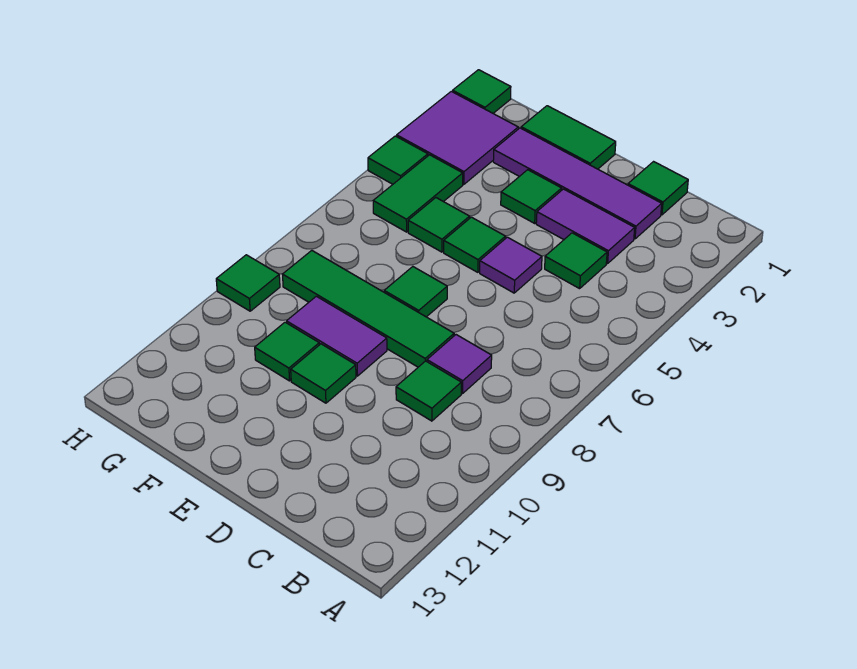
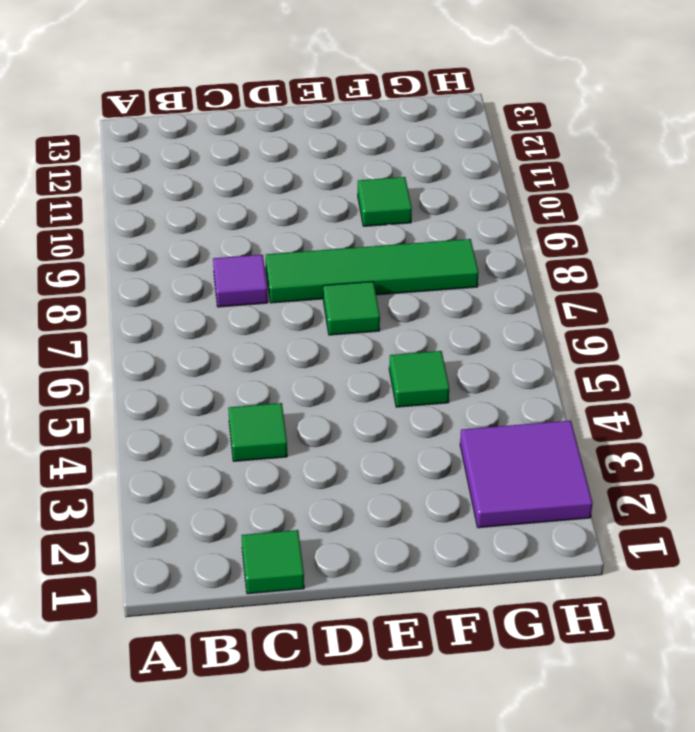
none -> purple tile C2:F2 level 1
none -> purple tile C3:D3 level 1
none -> green tile C9 level 1

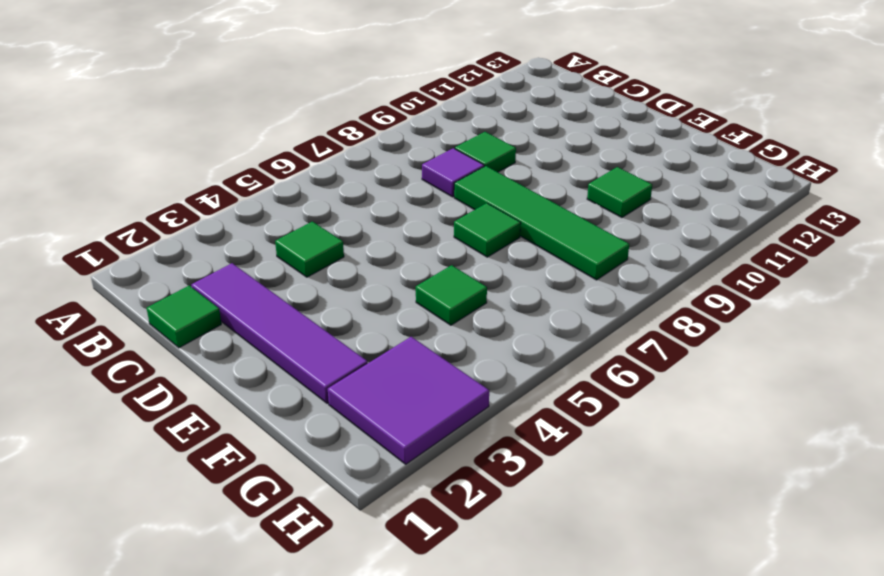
none -> purple tile C3:D3 level 1
none -> purple tile D5 level 1
none -> green tile E1:F1 level 1

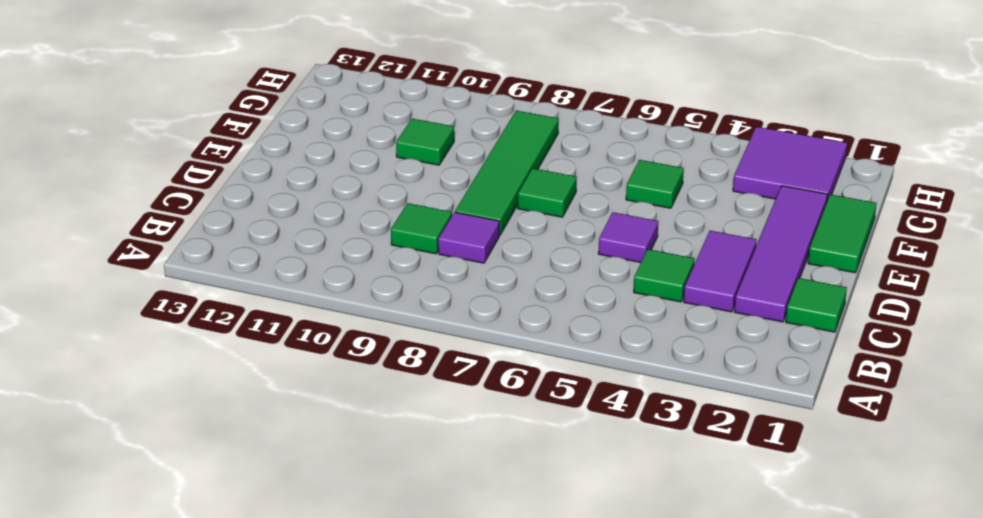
none -> green tile E3 level 1
none -> green tile E5 level 1
none -> purple tile E9:F9 level 1

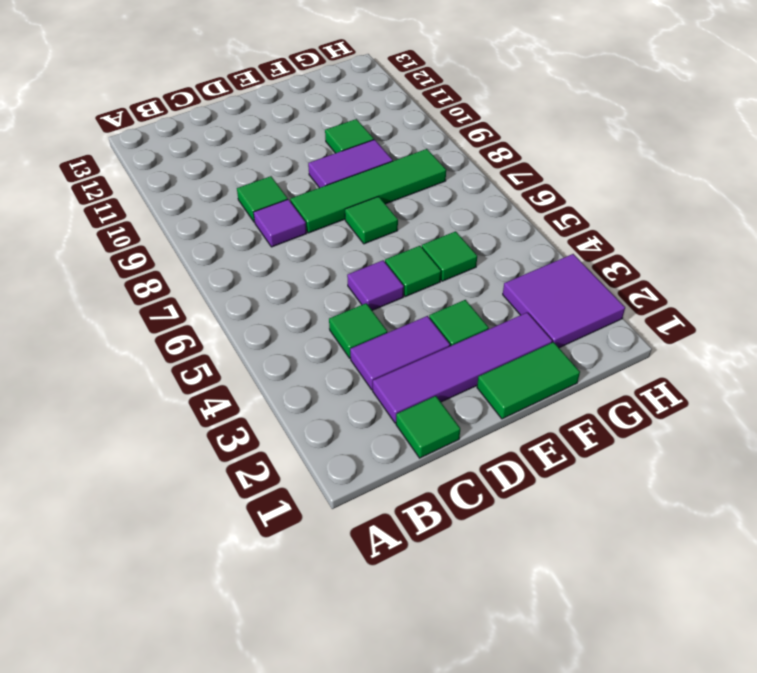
none -> green tile E10 level 1
none -> green tile G4:G5 level 1
none -> green tile H1 level 1

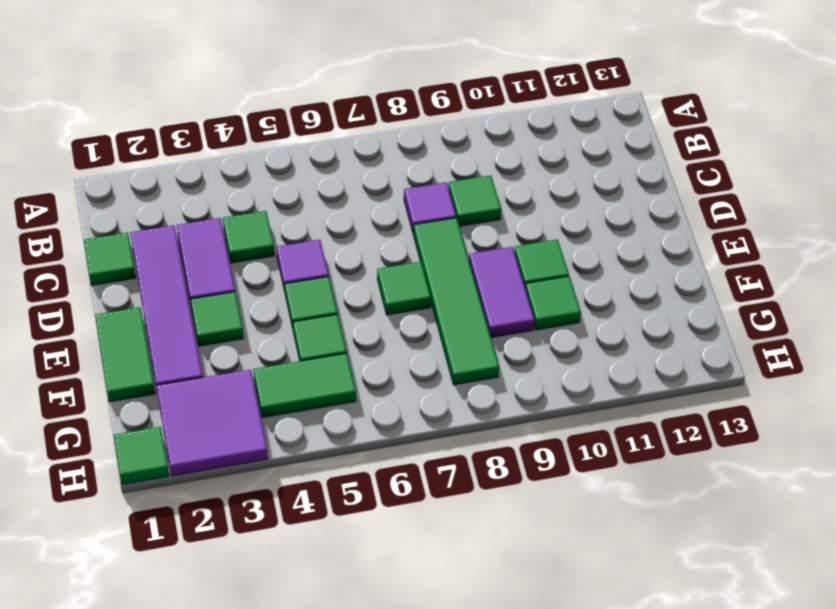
none -> green tile H4 level 1
none -> green tile H9 level 1

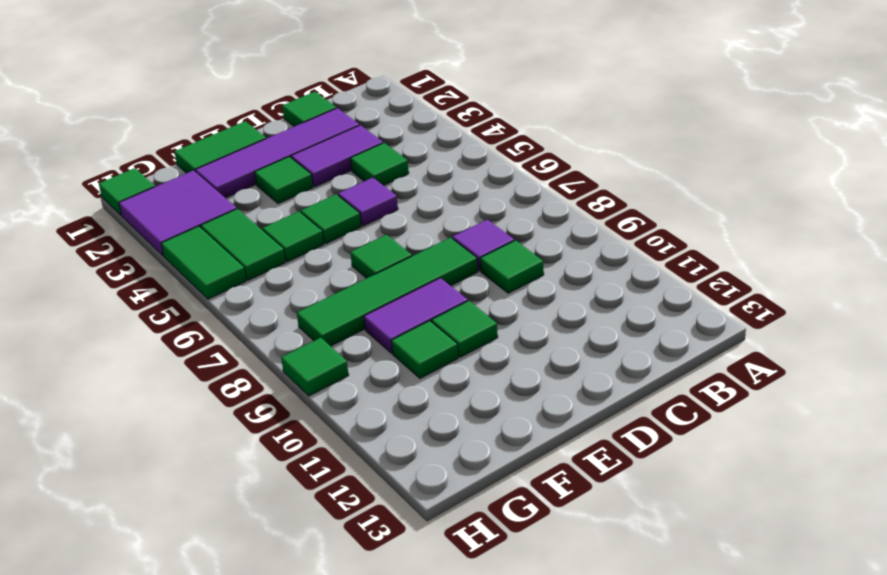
green tile H4:H5 level 1 -> green tile H4 level 1

